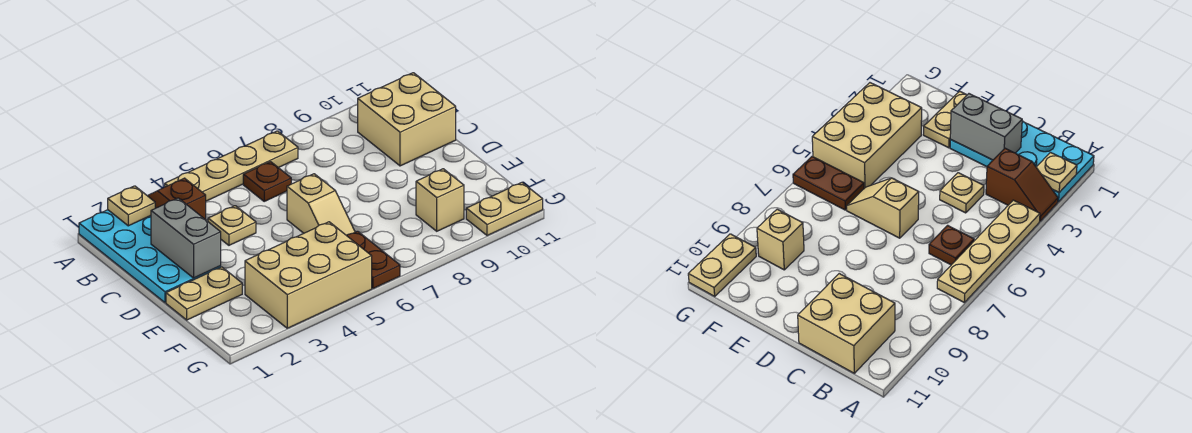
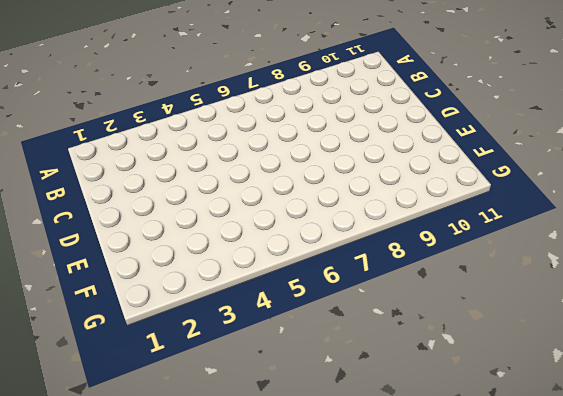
none -> cyan plate A1:D2 level 1
none -> brown slope A3:B3 level 1 top B
none -> tan plate A4:A7 level 1

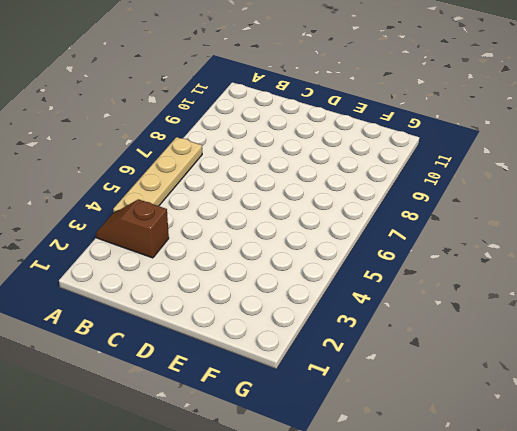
none -> cyan plate A1:D2 level 1
none -> brown plate B6 level 1
none -> tan brick B10:C11 level 1

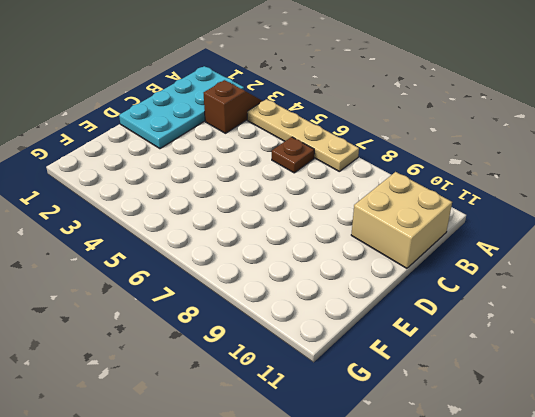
none -> tan plate C4 level 1
none -> tan slope D6:E6 level 1 top D
none -> tan plate E1:E2 level 1

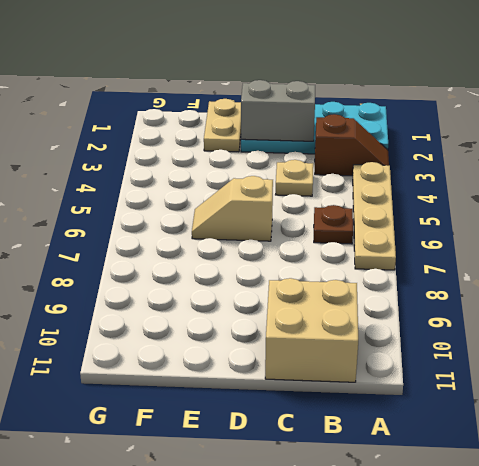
none -> tan brick F3:G5 level 1
none -> brown plate F6:G6 level 1
none -> tan brick F9 level 1

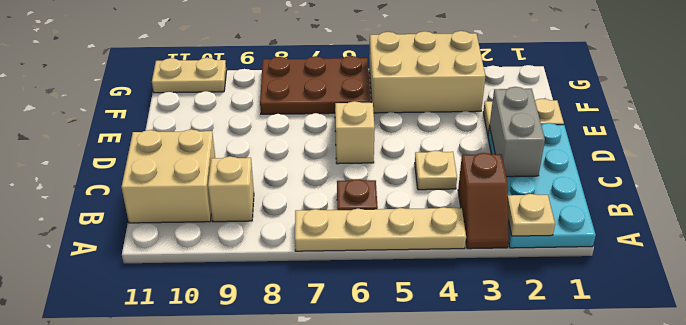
tan brick B9 level 1 -> tan brick F9 level 1
brown plate F6:G8 level 1 -> brown plate F6:G6 level 1

